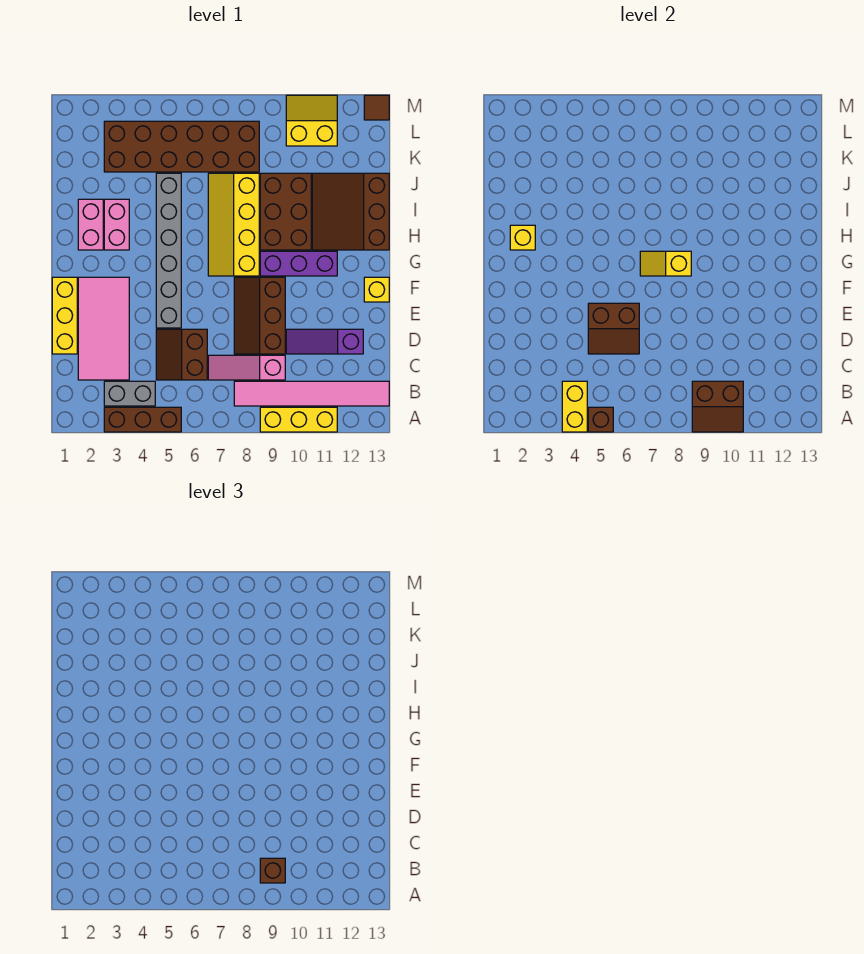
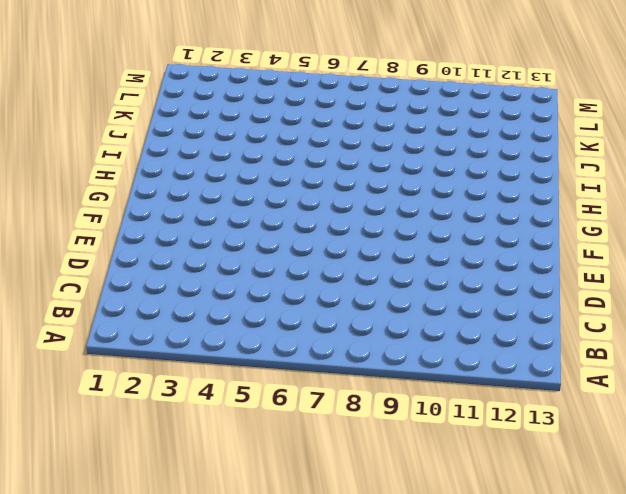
none -> brown brick A3:A5 level 1
none -> yellow brick A9:A11 level 1
none -> grey brick B3:B4 level 1

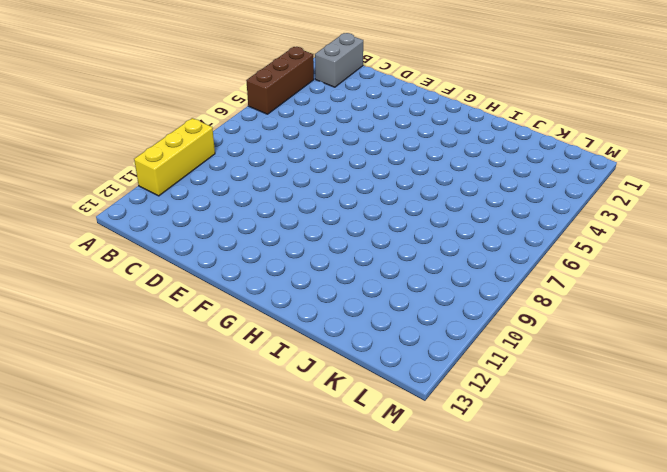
grey brick B1:B2 level 1 -> grey brick B3:B4 level 1
none -> pink tile B8:B13 level 1
none -> pink tile C2:F3 level 1
none -> brown slope C5:D6 level 1 top 6

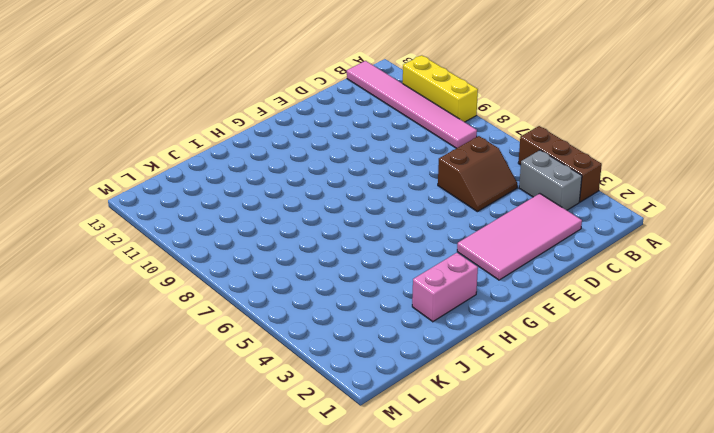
none -> pink slope C7:C9 level 1 top 9
none -> yellow brick D1:F1 level 1
none -> brown slope D8:F9 level 1 top 9

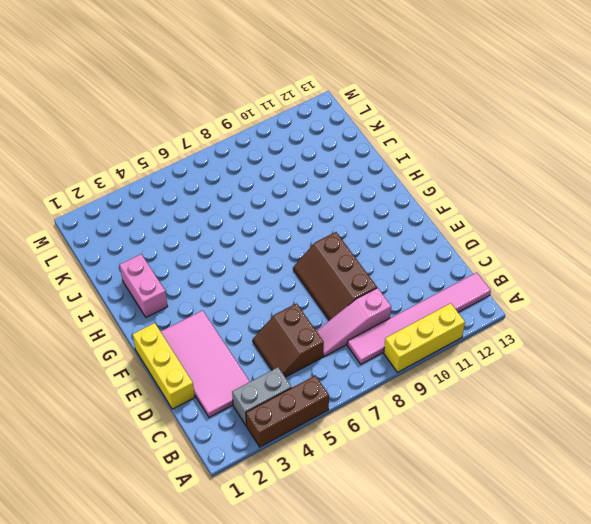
none -> purple slope D10:D12 level 1 top 12
none -> grey brick E5:J5 level 1
none -> yellow brick F13 level 1

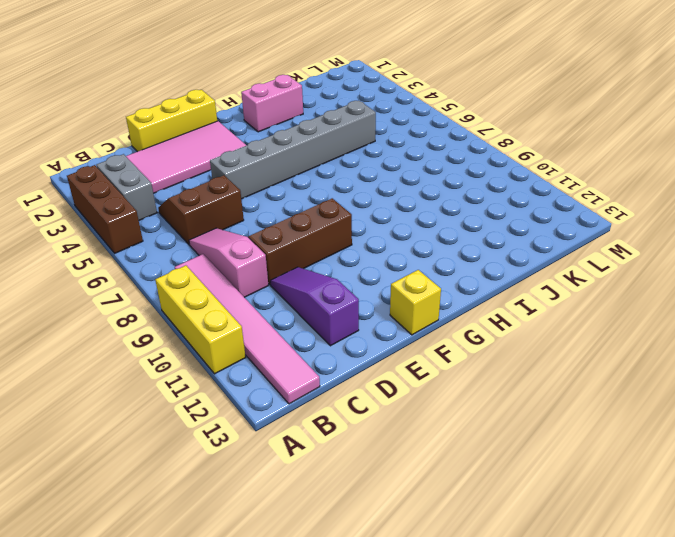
none -> yellow slope G7:J8 level 1 top 8
none -> purple brick G9:G11 level 1
none -> pink brick H3:I3 level 1

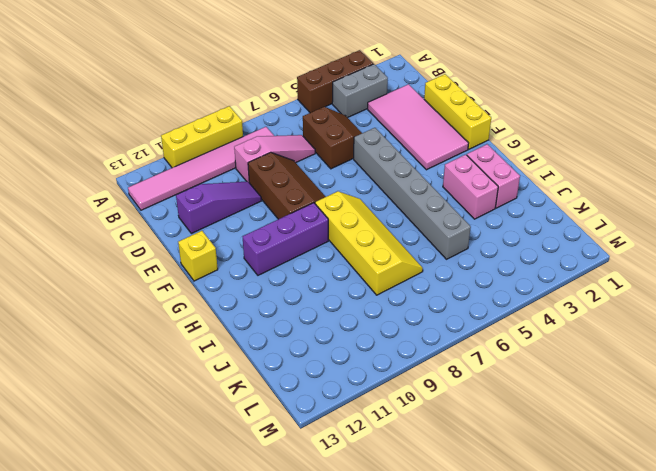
none -> brown brick H9:J10 level 1
none -> brown slope H11:J13 level 1 top 13
none -> brown brick K3:L8 level 1

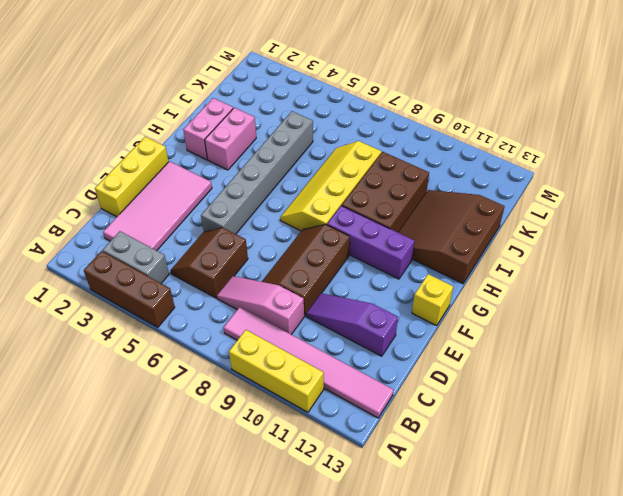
none -> brown brick K3:L8 level 1
none -> yellow slope L10:M11 level 1 top L
none -> brown tile M13 level 1

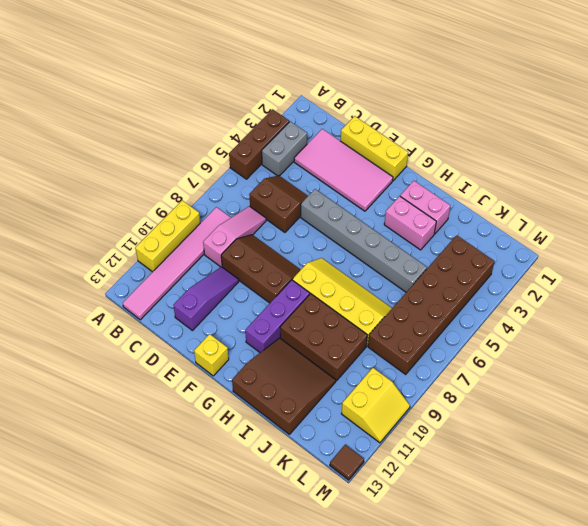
none -> yellow brick A4:B4 level 2
none -> brown brick A5 level 2
none -> brown slope A9:B10 level 2 top B

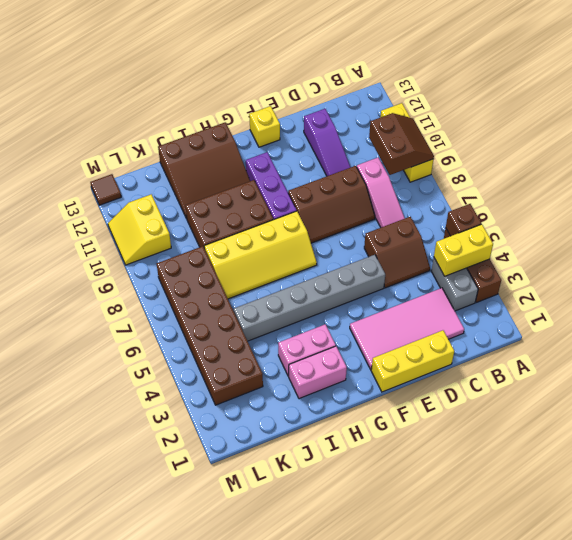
none -> pink tile B8:B13 level 1
none -> brown slope D5:E6 level 2 top E
none -> yellow slope G7:G8 level 2 top 8

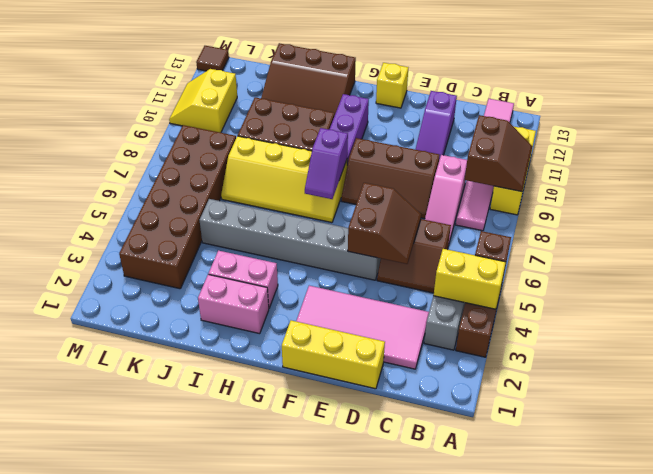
purple slope G7:G8 level 2 top 8 -> yellow slope G7:G8 level 2 top 8
none -> yellow brick H2 level 2
none -> brown brick B9 level 3

